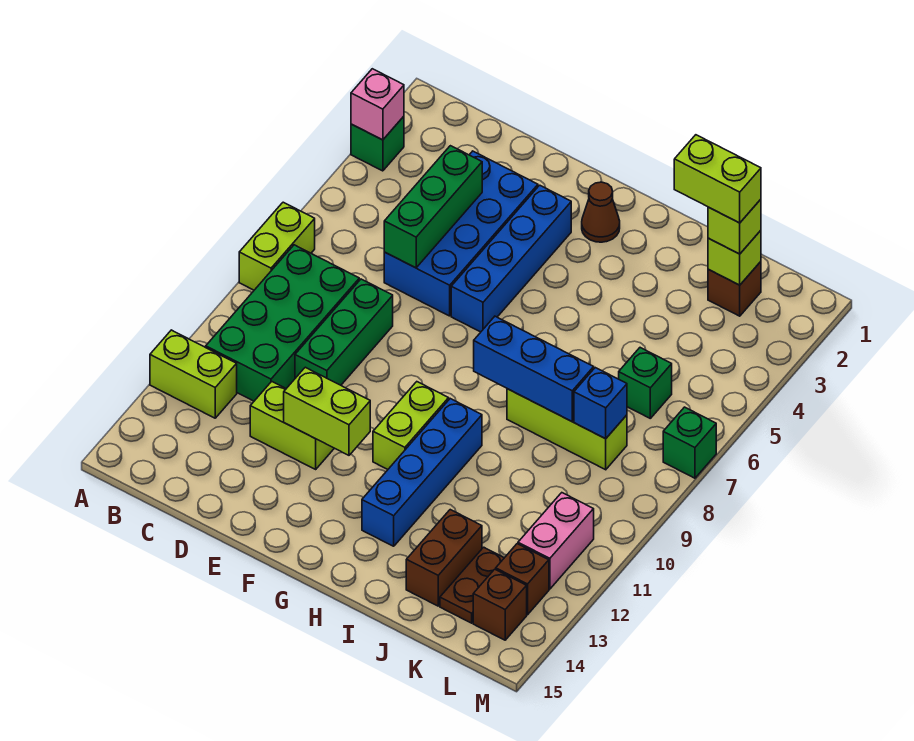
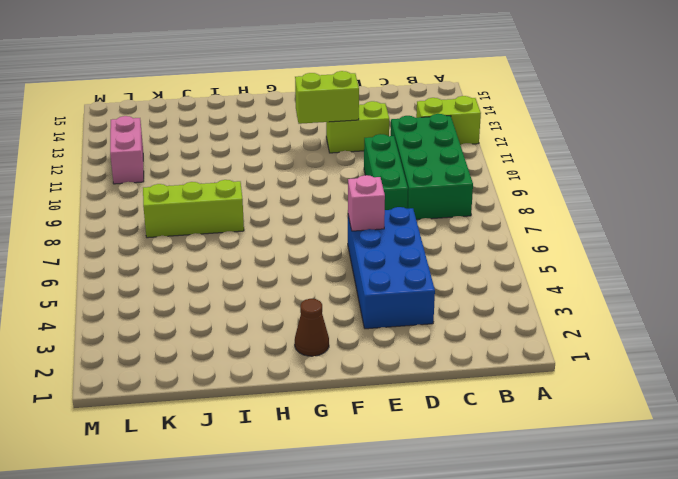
pink brick E6 level 2 -> pink brick A3 level 2
none -> green brick A3 level 1
none -> lime brick A7:A8 level 1
none -> blue brick F3:F6 level 1

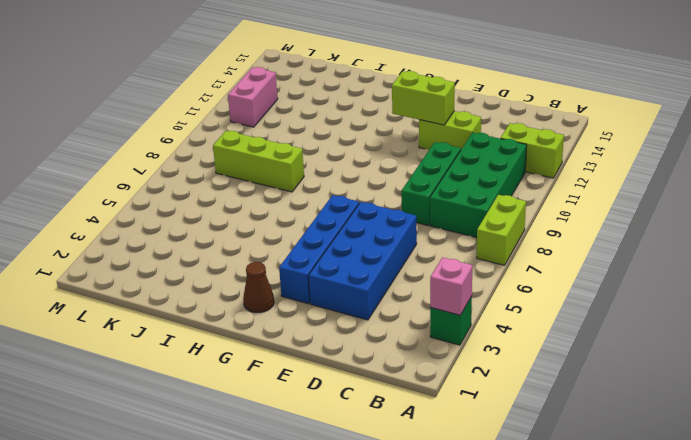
none -> lime brick G10:G11 level 1
none -> blue brick H10:H13 level 1
none -> brown brick J13:J14 level 1

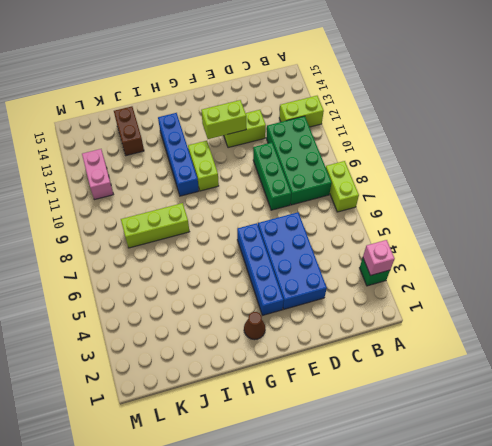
none -> brown brick K2 level 1
none -> green brick K6 level 1
none -> brown plate K13:K14 level 1

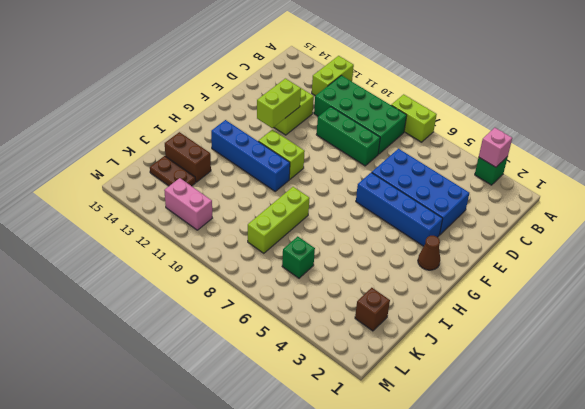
none -> brown brick L13 level 1
none -> brown brick L14 level 1
none -> green brick M7 level 1

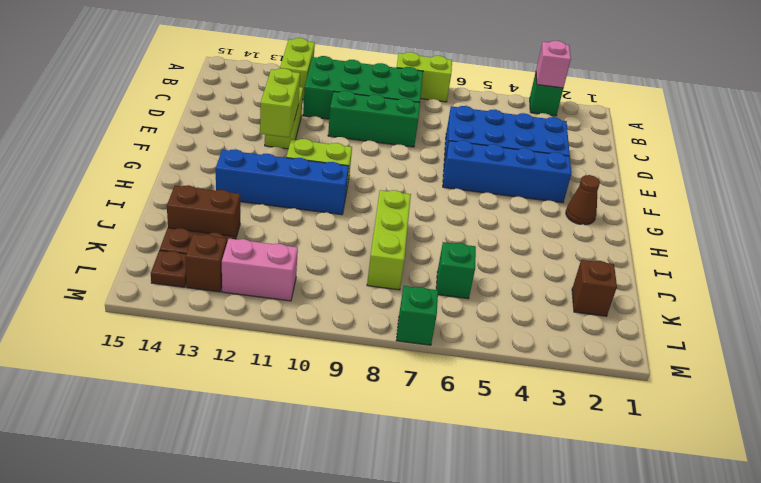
brown plate L14 level 1 -> brown brick L14 level 1
none -> green brick D4:D6 level 2
none -> blue brick H8:J8 level 2
none -> lime brick K2 level 2

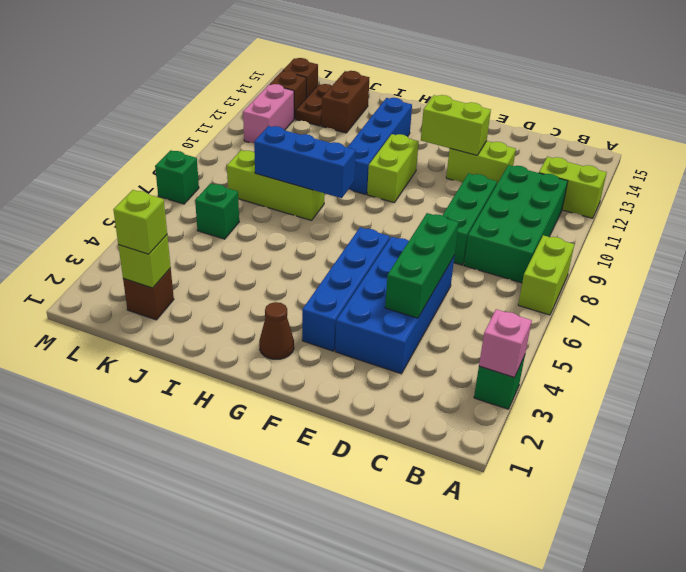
none -> blue brick K8 level 2
none -> lime brick J2:K2 level 4

